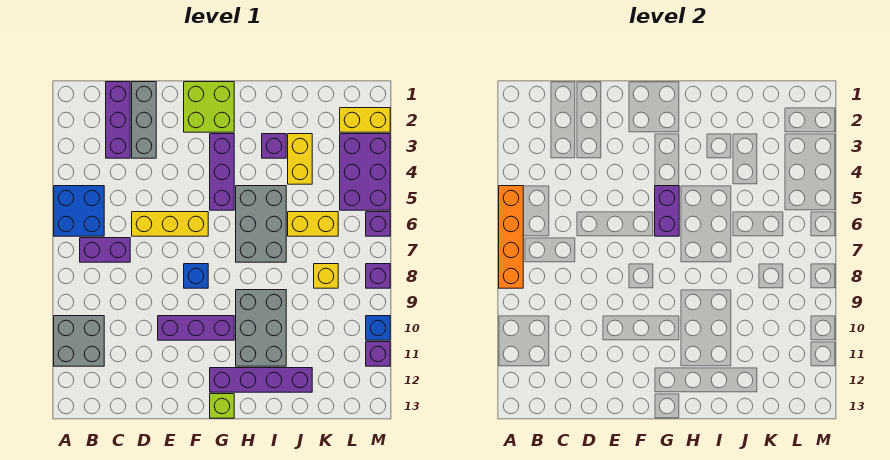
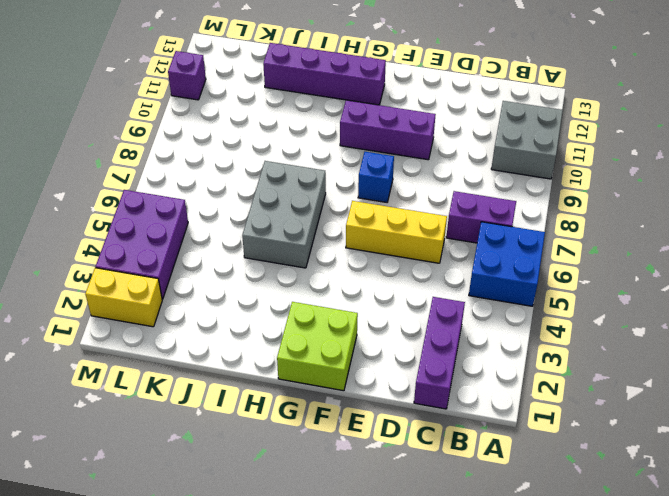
none -> grey brick D1:D3 level 1
none -> purple brick G3:G5 level 1
none -> lime brick G13 level 1

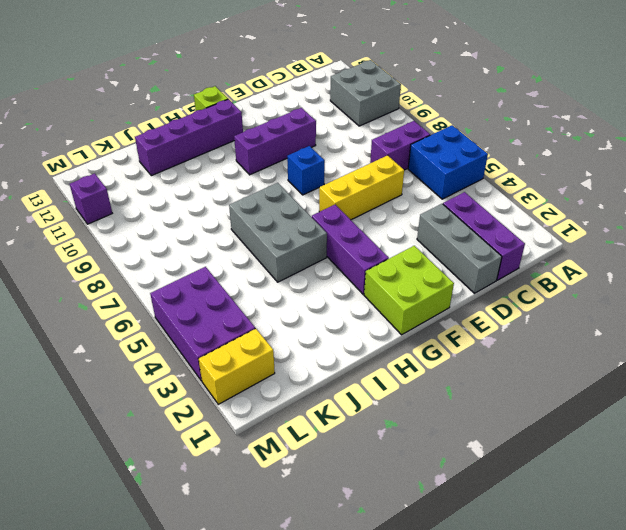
none -> grey brick H9:I11 level 1
none -> purple brick I3 level 1
none -> yellow brick J3:J4 level 1

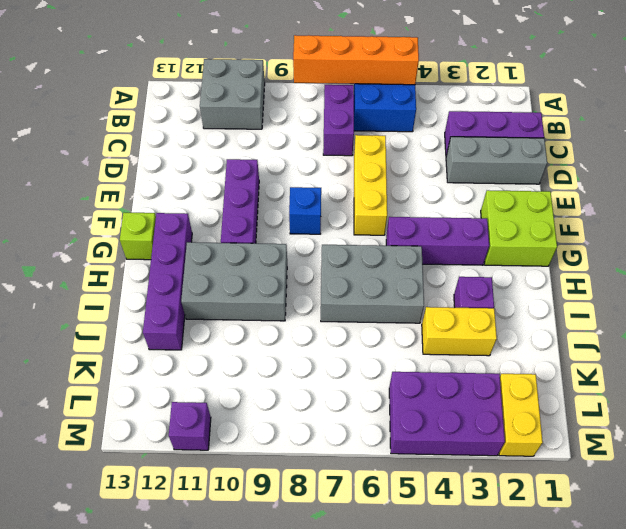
none -> yellow brick J6:K6 level 1
none -> yellow brick K8 level 1
none -> purple brick M6 level 1

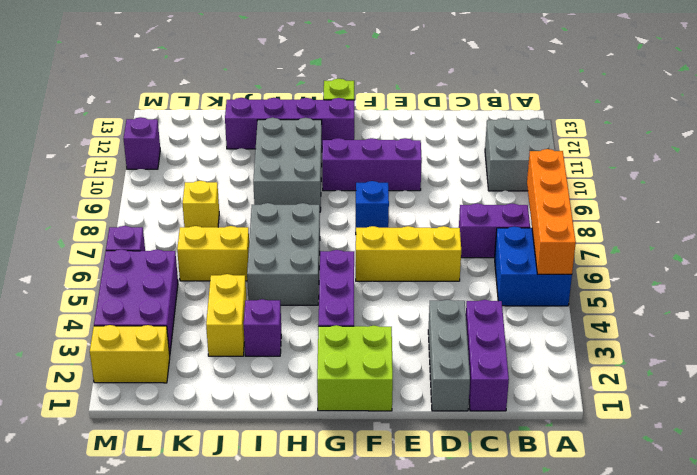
none -> purple brick M8 level 1
none -> blue brick M10 level 1
none -> purple brick G5:G6 level 2

